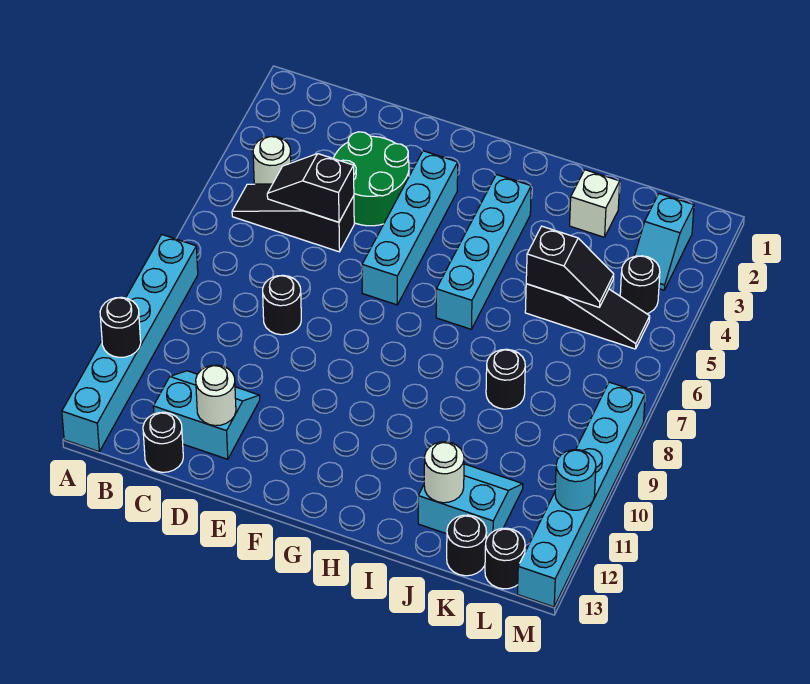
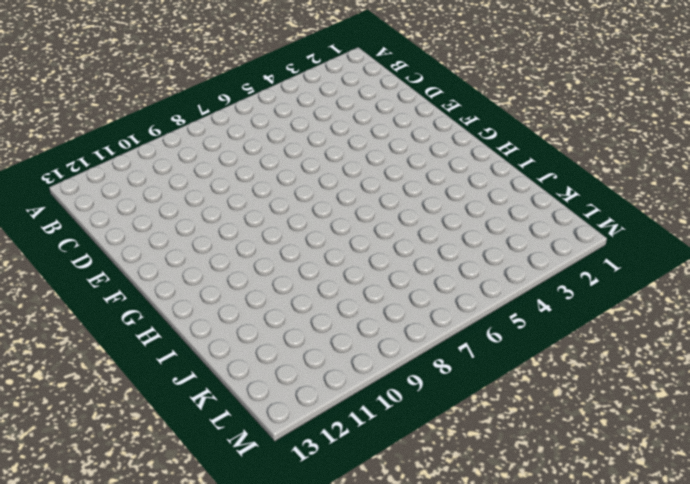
none -> cyan brick A8:A13 level 1
none -> white round brick B4 level 1
none -> black slope B5:D5 level 1 top D

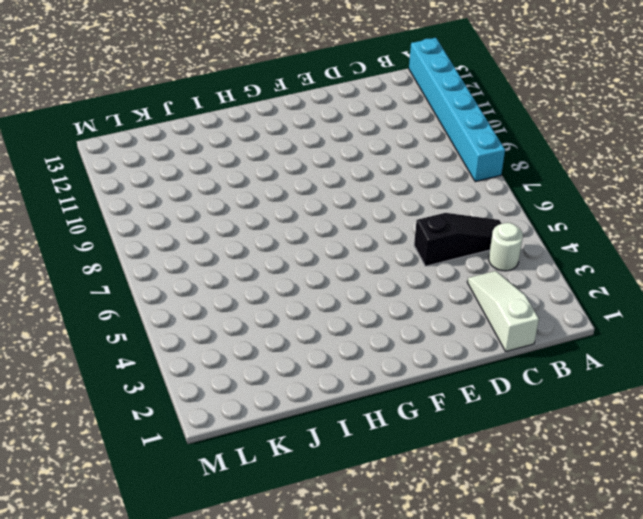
white slope C1:C3 level 1 top 1 -> none
none -> cyan slope C11:D12 level 1 top 12
none -> black round brick C13 level 1
none -> green round brick D3:E4 level 1

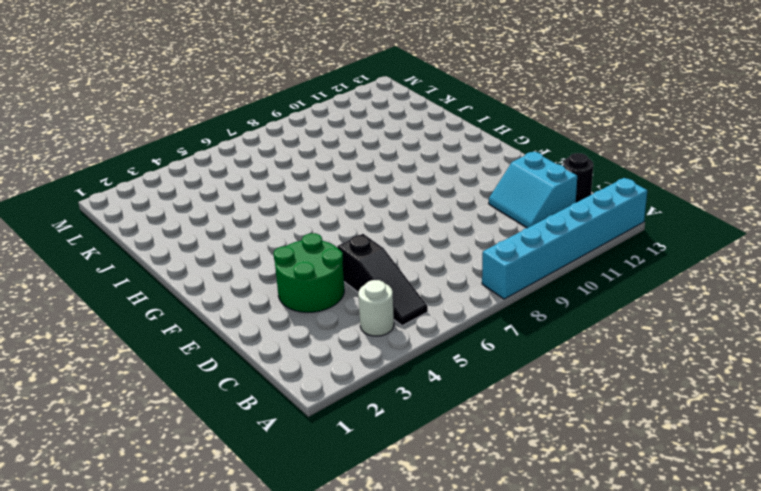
none -> black round brick D8 level 1
none -> cyan brick F3:F6 level 1
none -> cyan brick H3:H6 level 1

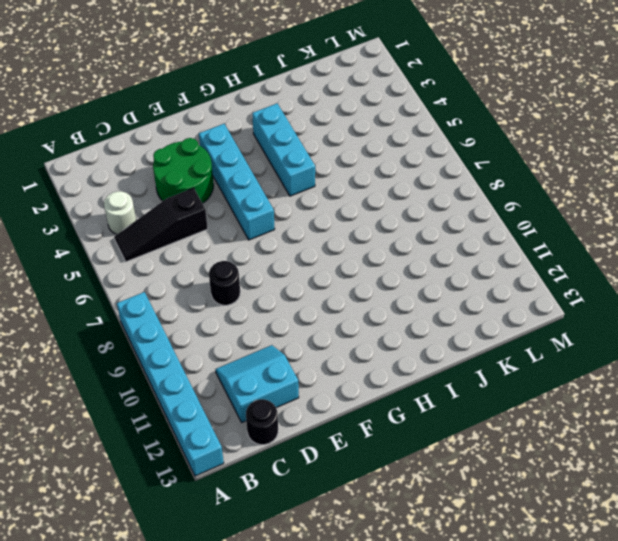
cyan brick H3:H5 level 1 -> cyan brick H3:H6 level 1
none -> white brick J2 level 1
none -> black slope J5:L5 level 1 top J
none -> black round brick J8 level 1

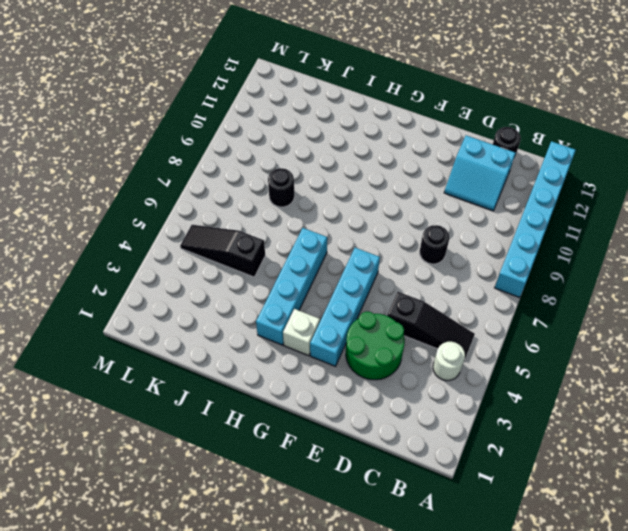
white brick G3 level 1 -> white brick J2 level 1
none -> cyan slope J11:K12 level 1 top 12
none -> black round brick K13 level 1
none -> cyan slope L2:L3 level 1 top 2

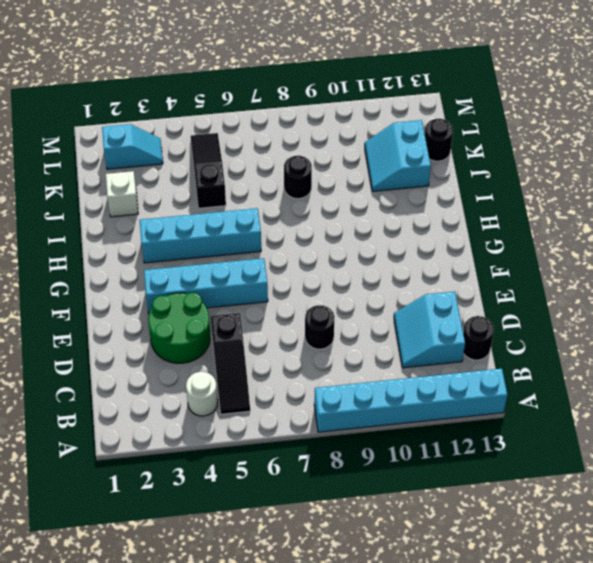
none -> black round brick L4 level 1
none -> black round brick L13 level 1
none -> cyan brick M8:M13 level 1

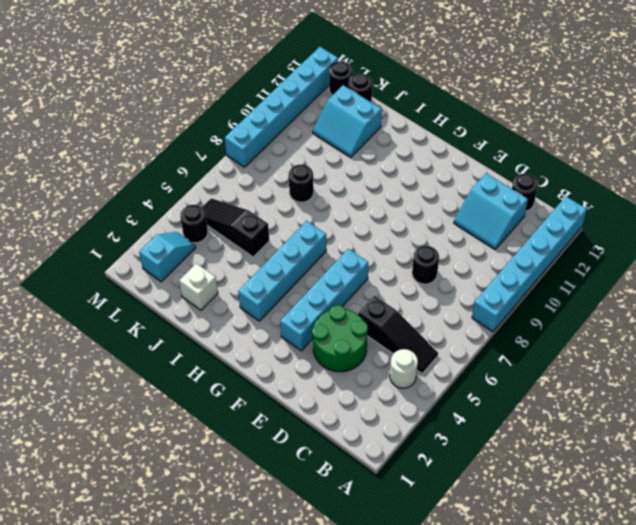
none -> black round brick A11 level 2
none -> black slope C5:D5 level 2 top D
none -> white round brick D12 level 2

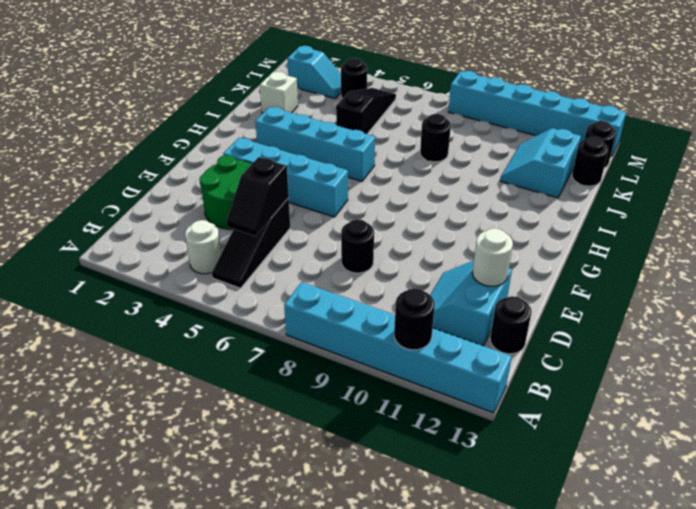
none -> black slope J5:K5 level 2 top J
none -> white round brick J12 level 2
none -> cyan round brick M11 level 2

